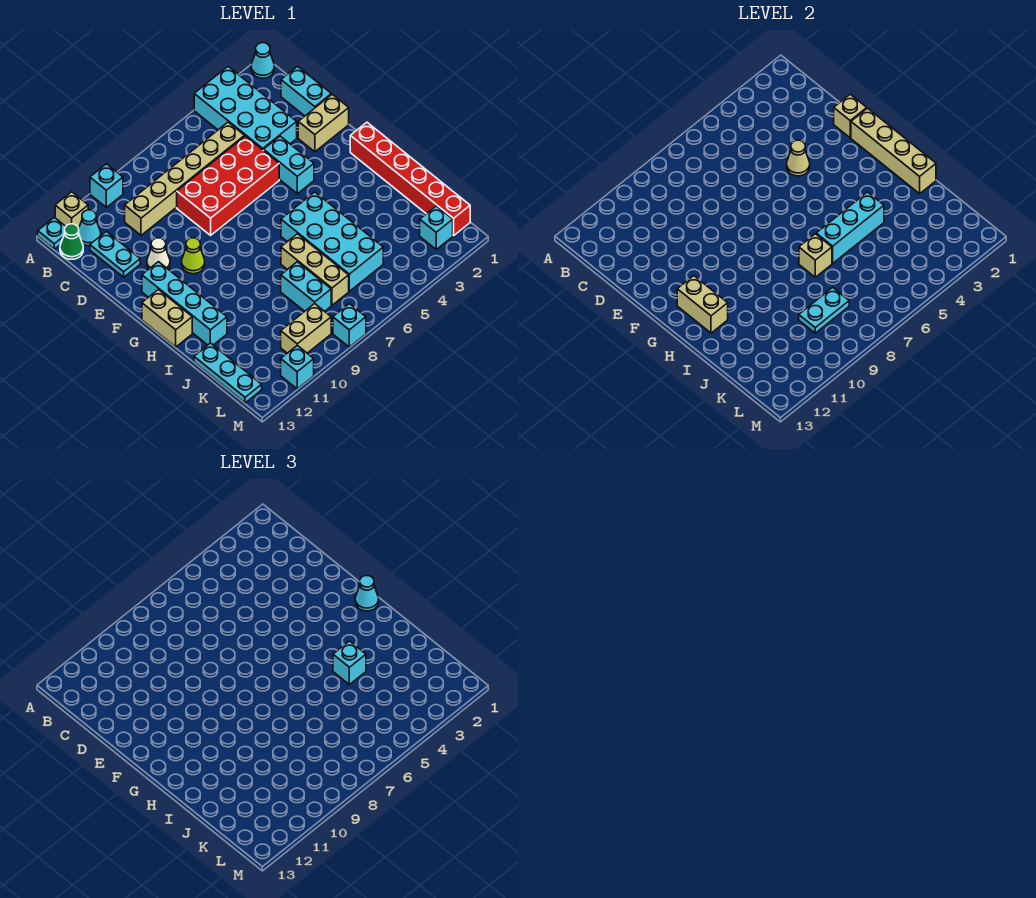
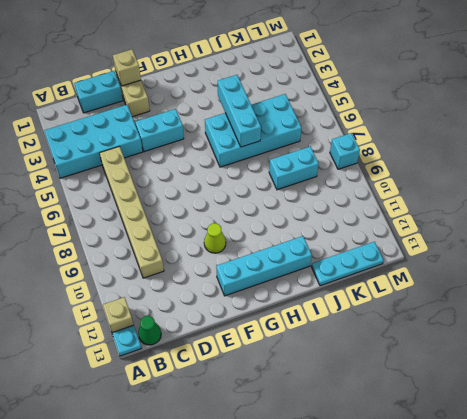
none -> cyan cone A1 level 1
none -> cyan brick A10 level 1
none -> cyan cone B12 level 1
none -> cyan plate C12:D12 level 1

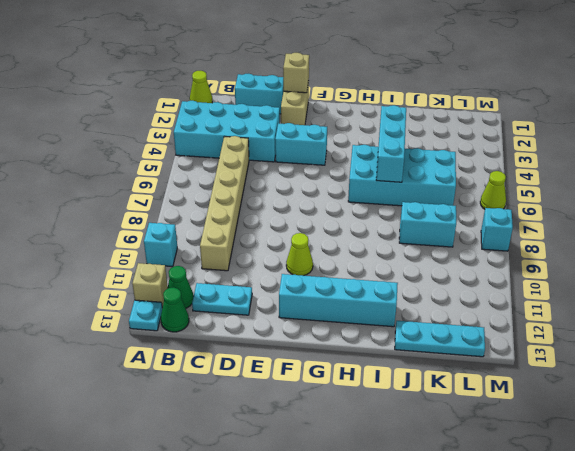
lime cone A1 level 1 -> cyan cone A1 level 1
green cone B12 level 1 -> cyan cone B12 level 1
lime cone M6 level 1 -> none
none -> red brick D5:E8 level 1
none -> white cone E11 level 1
none -> red brick G1:L1 level 1
none -> tan brick G13:H13 level 1

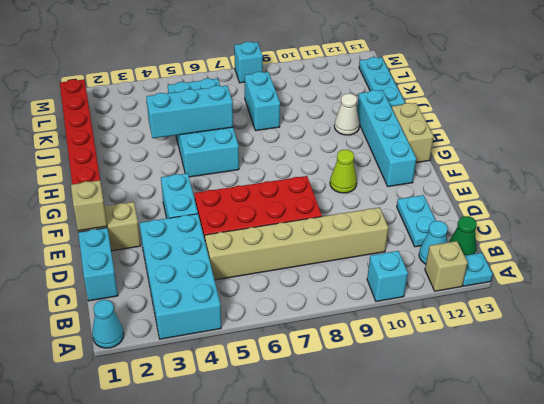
white cone I11 level 1 -> white cone E11 level 1
none -> tan brick I7:K7 level 1
none -> cyan brick L2 level 1
none -> tan brick L9:L10 level 1
none -> cyan brick M11 level 1

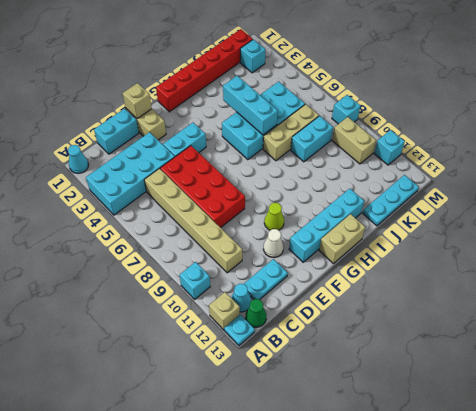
none -> tan cone E4 level 2
none -> tan brick F1:I1 level 2
none -> tan brick G12:H12 level 2
none -> tan brick I7 level 2

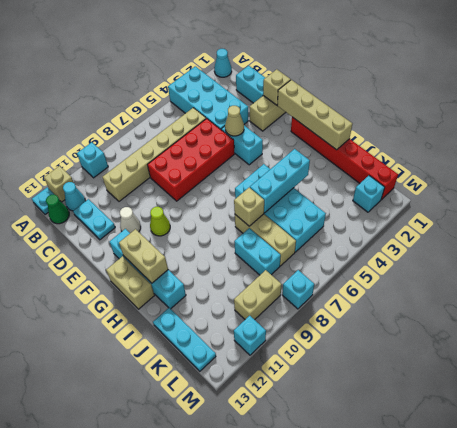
none -> cyan plate K8:K9 level 2
none -> cyan cone G1 level 3
none -> cyan brick I4 level 3

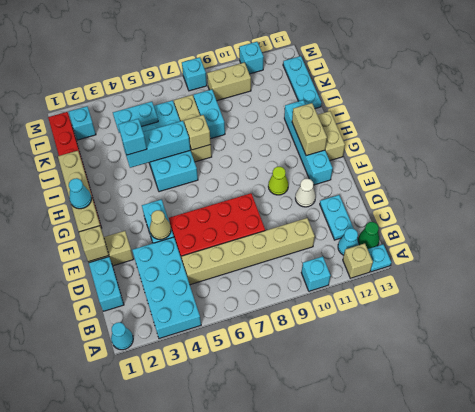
cyan plate K4:K5 level 2 -> cyan plate K8:K9 level 2

